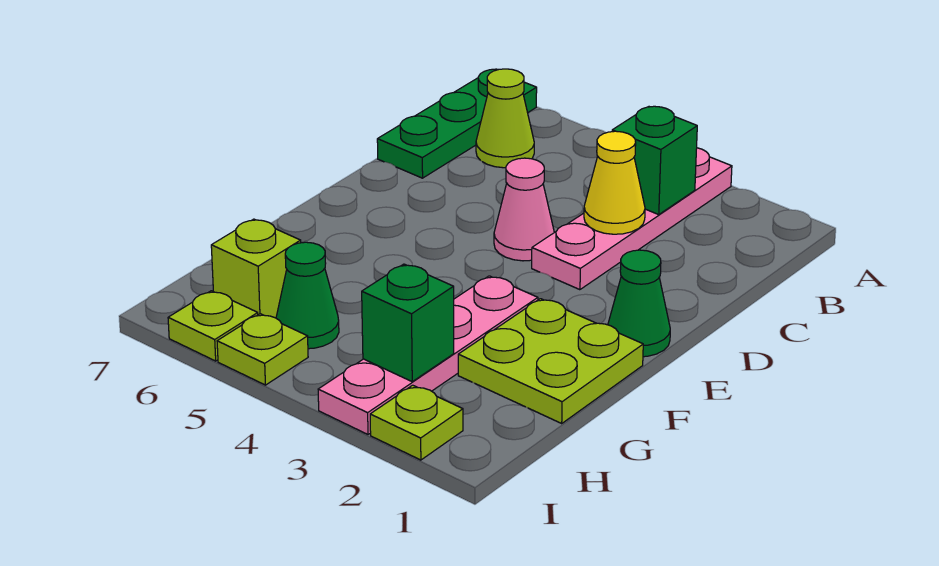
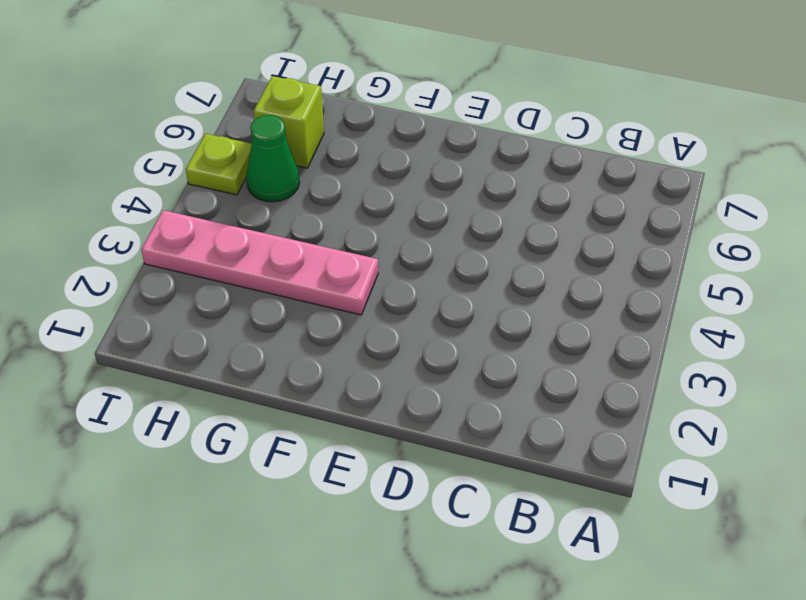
none -> pink plate A3:D3 level 1
none -> green plate A7:C7 level 1
none -> lime cone B6 level 1

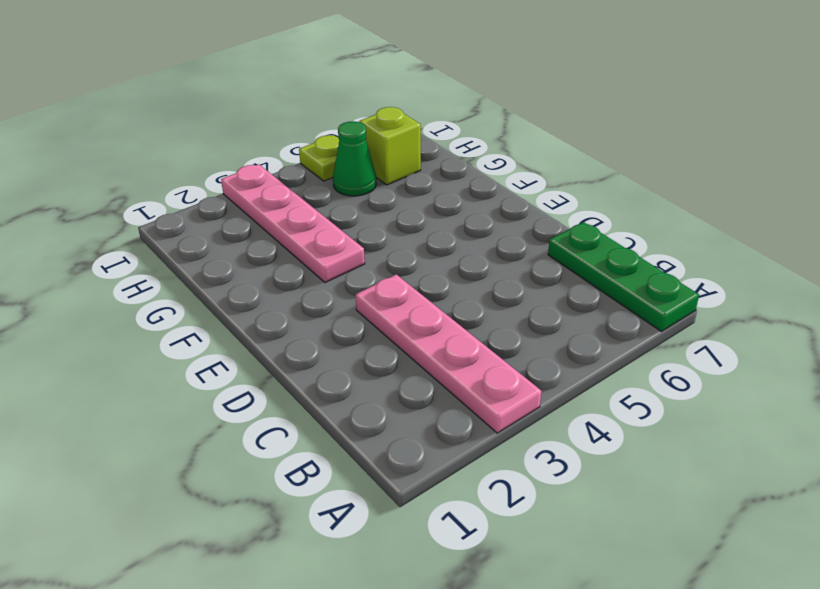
none -> lime cone B6 level 1
none -> pink cone D4 level 1
none -> green cone E1 level 1

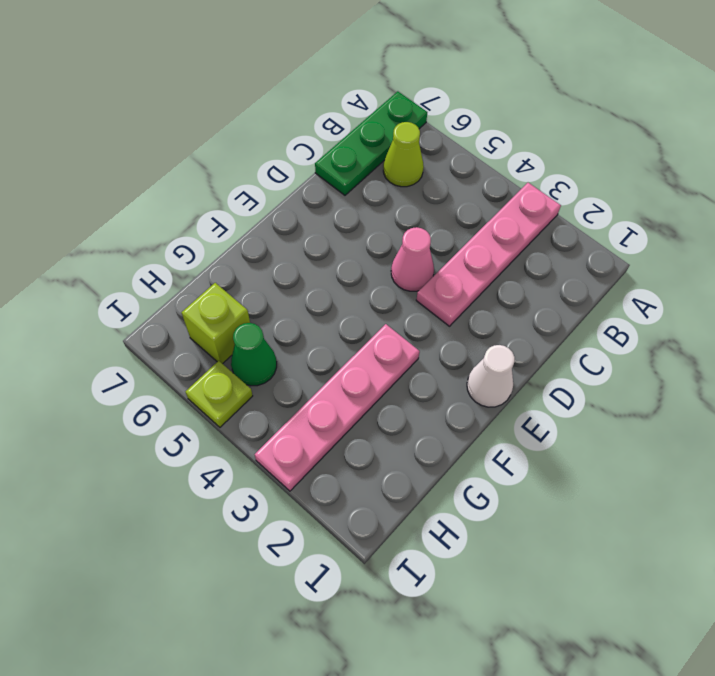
white cone E1 level 1 -> green cone E1 level 1
none -> lime plate F1:G2 level 1
none -> lime plate I2 level 1
none -> lime plate I6 level 1

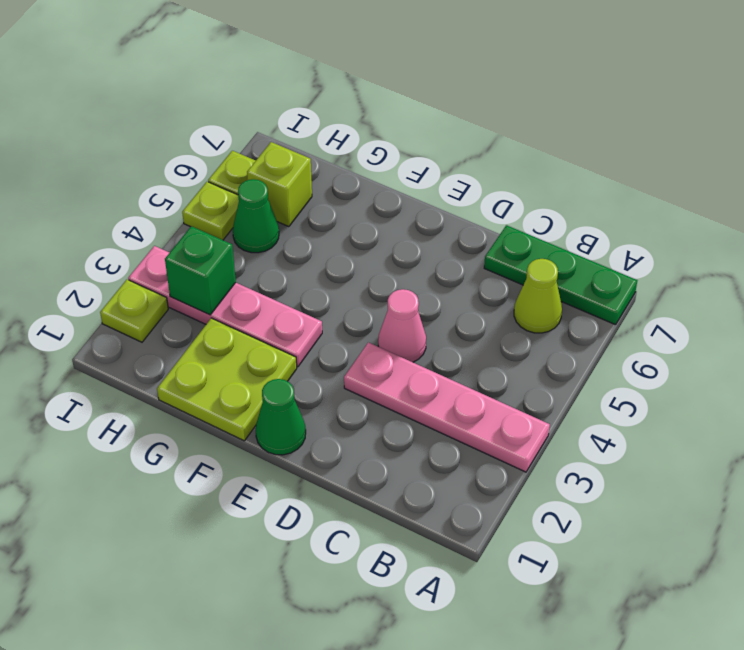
none -> green brick B3 level 2
none -> yellow cone C3 level 2

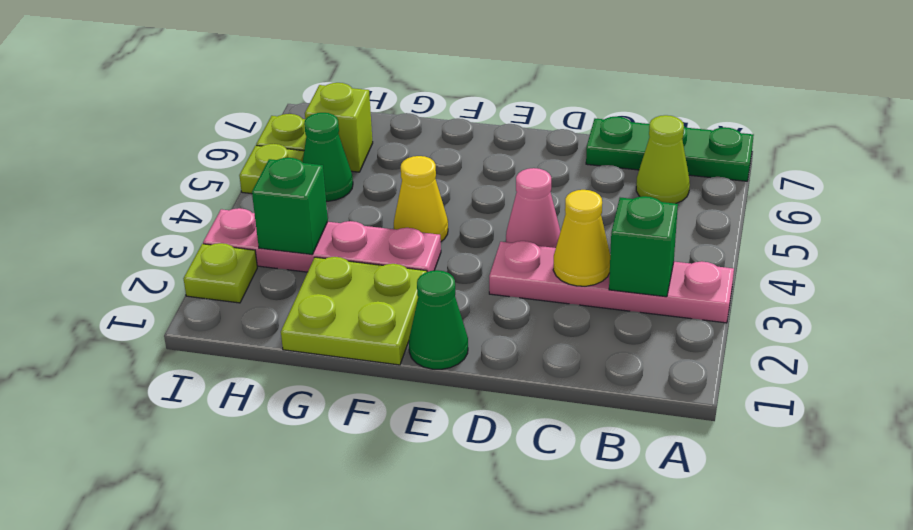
yellow cone F4 level 1 -> none

